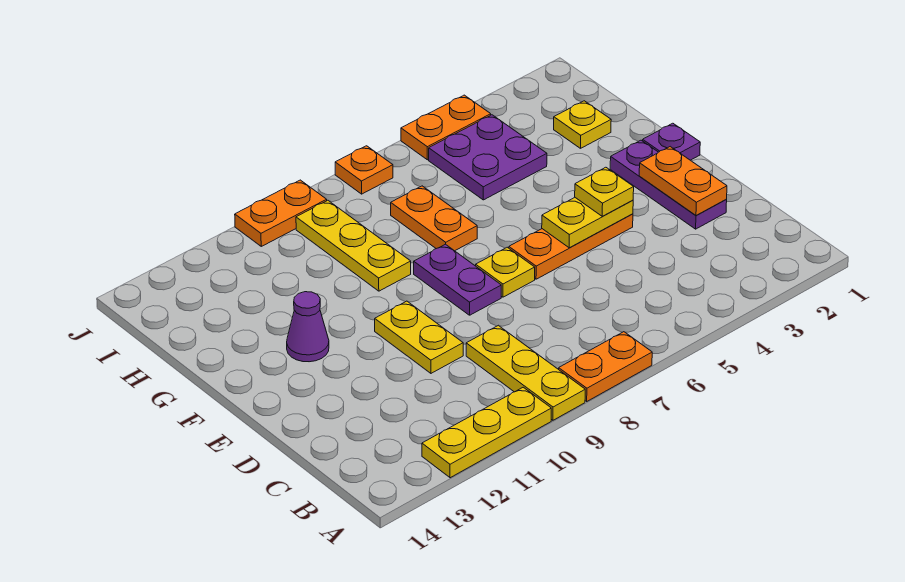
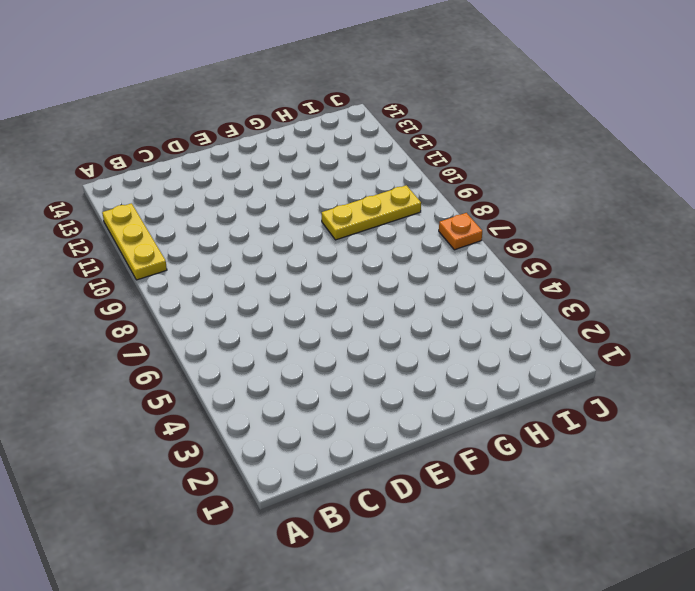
none -> orange plate A7:A8 level 1
none -> yellow plate A9:C9 level 1
none -> purple plate D2:F2 level 1

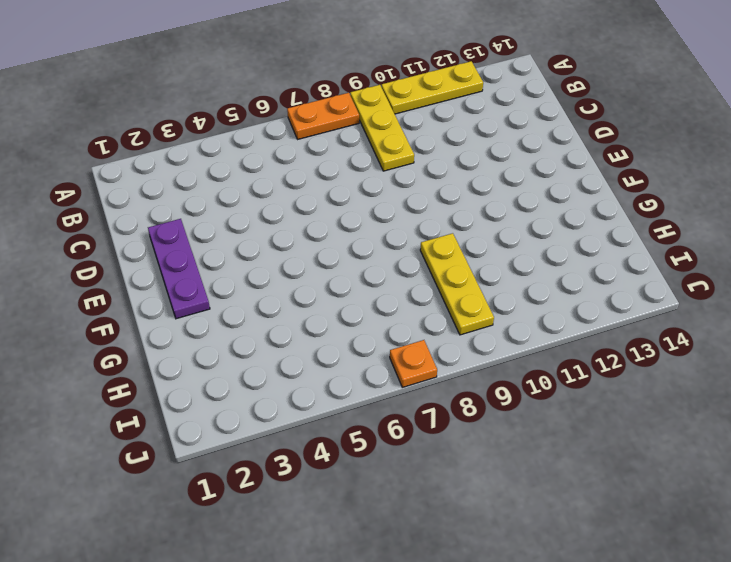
none -> yellow plate D10:E10 level 1
none -> orange plate E4:E6 level 1
none -> yellow plate E7 level 1

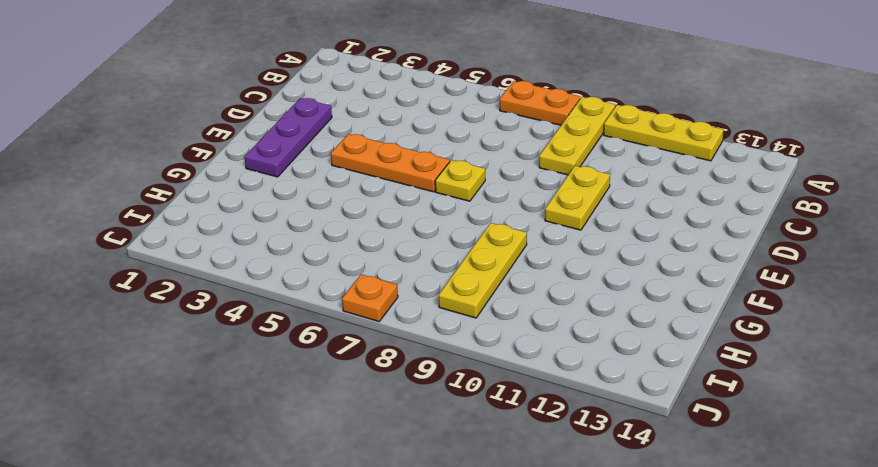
none -> purple plate E8:F8 level 1
none -> purple plate F1 level 1
none -> purple cone F12 level 1

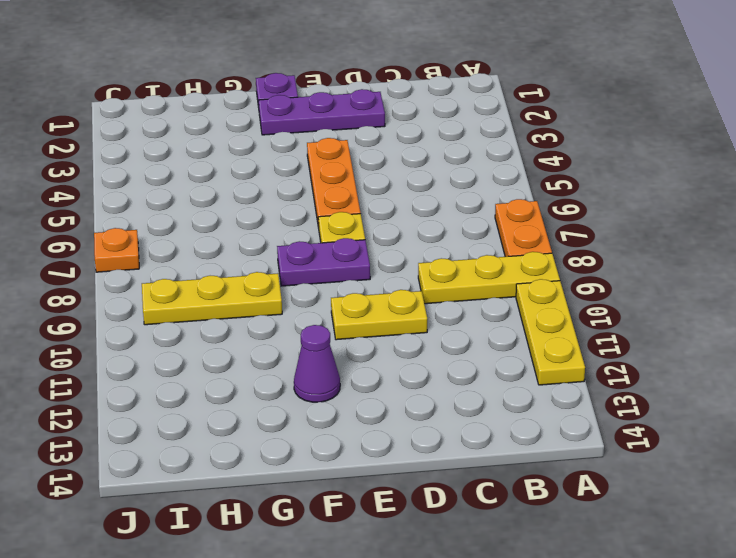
none -> orange plate G7:H7 level 1
none -> yellow plate H2 level 1
none -> purple plate H4:I5 level 1

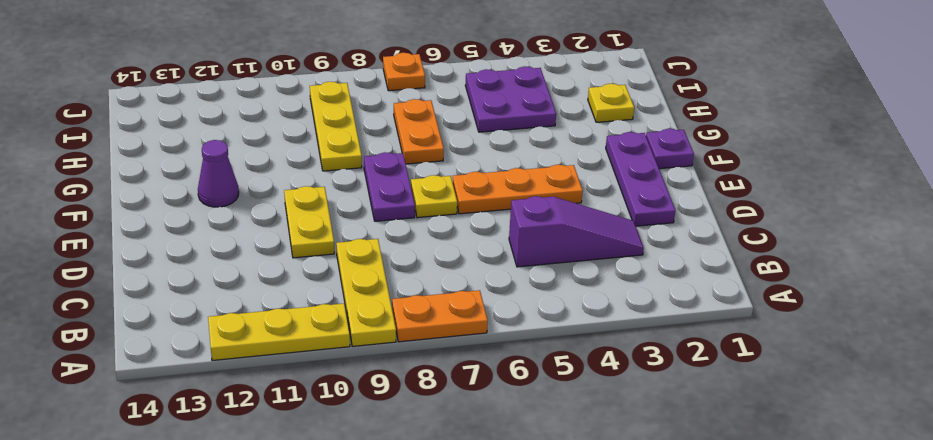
purple slope C3:C5 level 1 top 5 -> none
none -> orange plate J4:J5 level 1
none -> orange plate J9:J10 level 1
none -> orange plate D2:E2 level 2

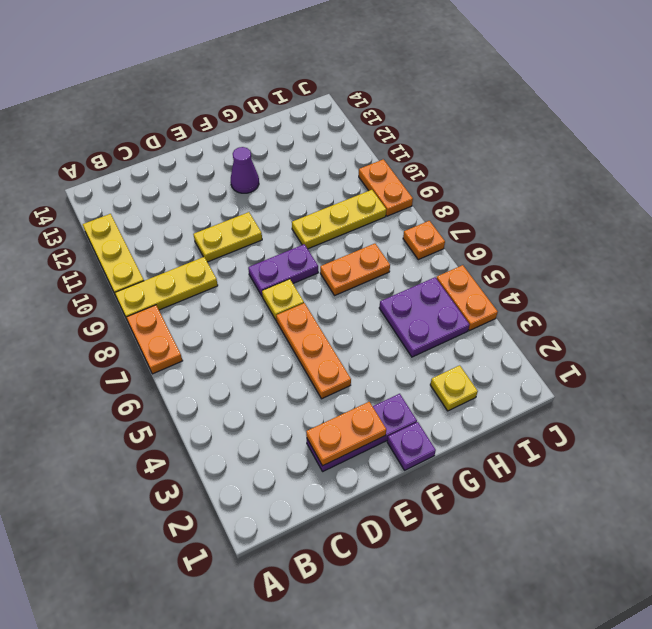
none -> yellow plate E4:E5 level 2
none -> yellow plate E4 level 3

